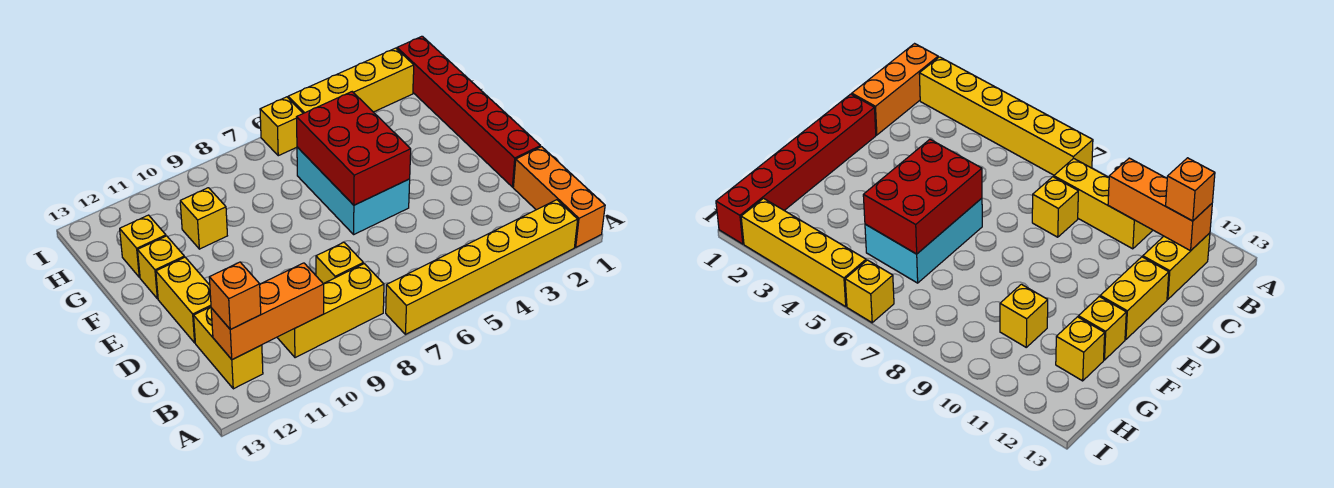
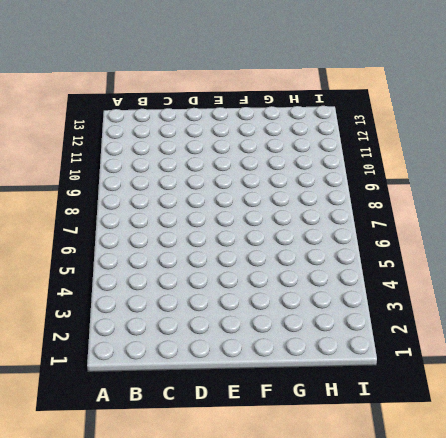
none -> orange brick A1:C1 level 1
none -> yellow brick A2:A7 level 1
none -> yellow brick B8:B10 level 1

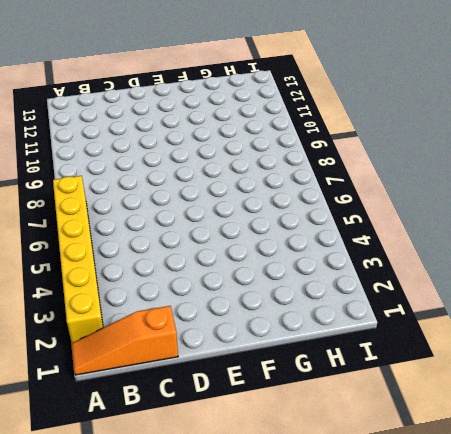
orange slope A1:C1 level 1 top C -> orange brick A1:C1 level 1
none -> yellow brick B8:B10 level 1
none -> yellow brick B12:C12 level 1
none -> yellow brick C8 level 1

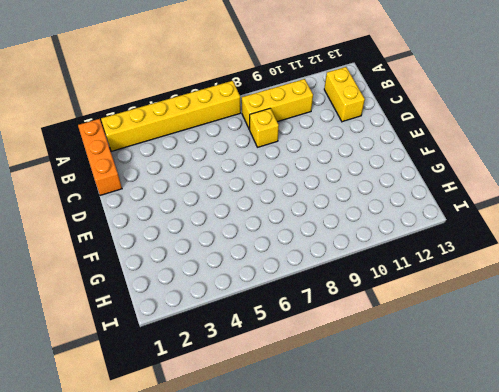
none -> red brick D1:I1 level 1
none -> yellow brick D12:E12 level 1
none -> cyan brick E5:G6 level 1

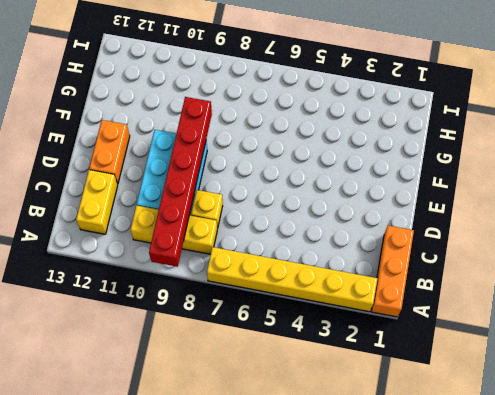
red brick A9:F9 level 2 -> red brick D1:I1 level 1
cyan brick C9:E10 level 1 -> cyan brick E5:G6 level 1
orange brick D12:E12 level 1 -> yellow brick D12:E12 level 1
none -> yellow brick F12 level 1
none -> yellow brick G10 level 1
none -> yellow brick G12 level 1

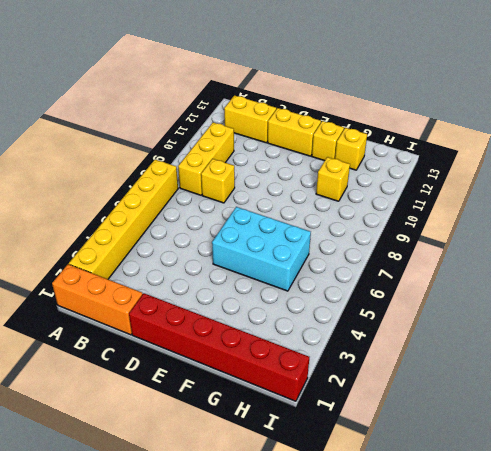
none -> yellow brick I2:I5 level 1
none -> yellow brick I6 level 1
none -> orange brick B10:B12 level 2

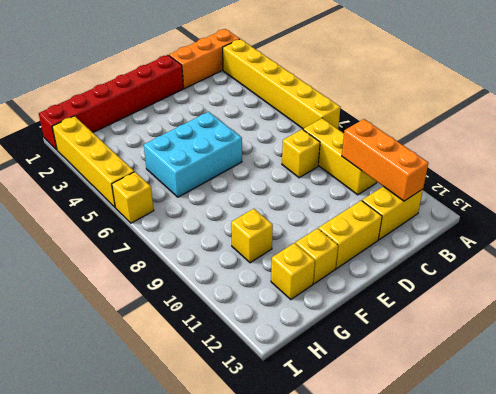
none -> red brick E5:G6 level 2
none -> orange brick B12 level 3

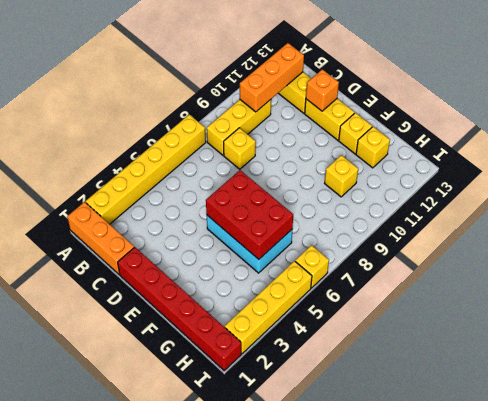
orange brick D12 level 2 -> orange brick B12 level 3

